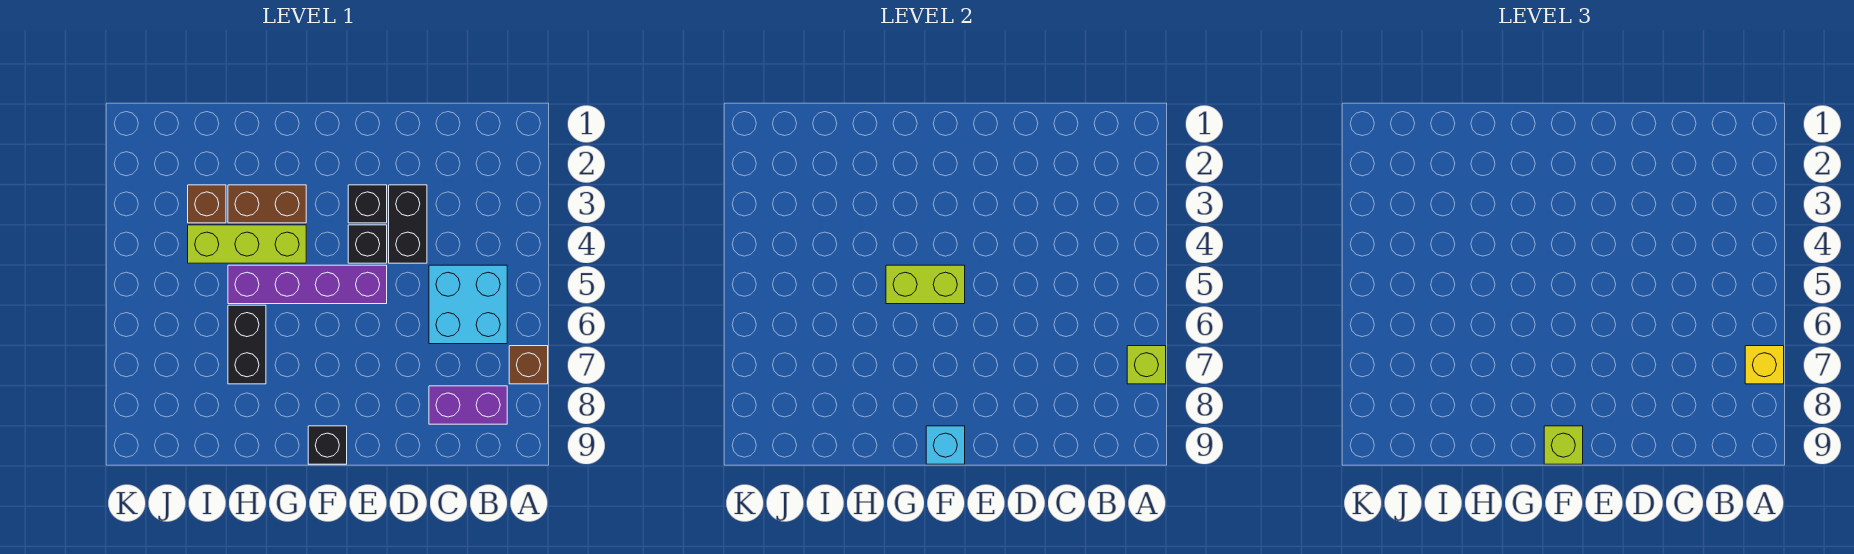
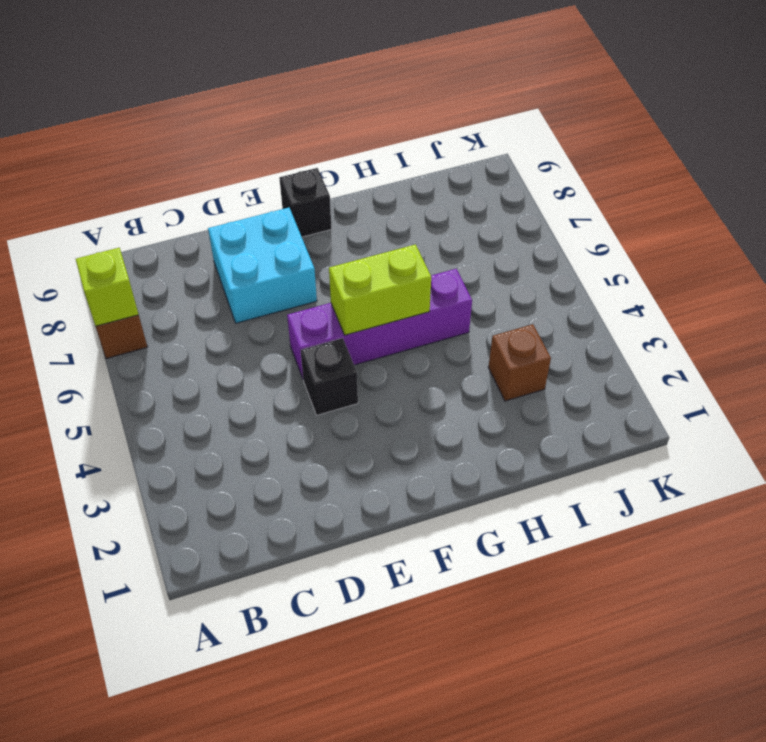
cyan brick D7:E8 level 1 -> cyan brick B5:C6 level 1
none -> purple brick B8:C8 level 1
none -> black brick D3:D4 level 1
none -> black brick E3 level 1

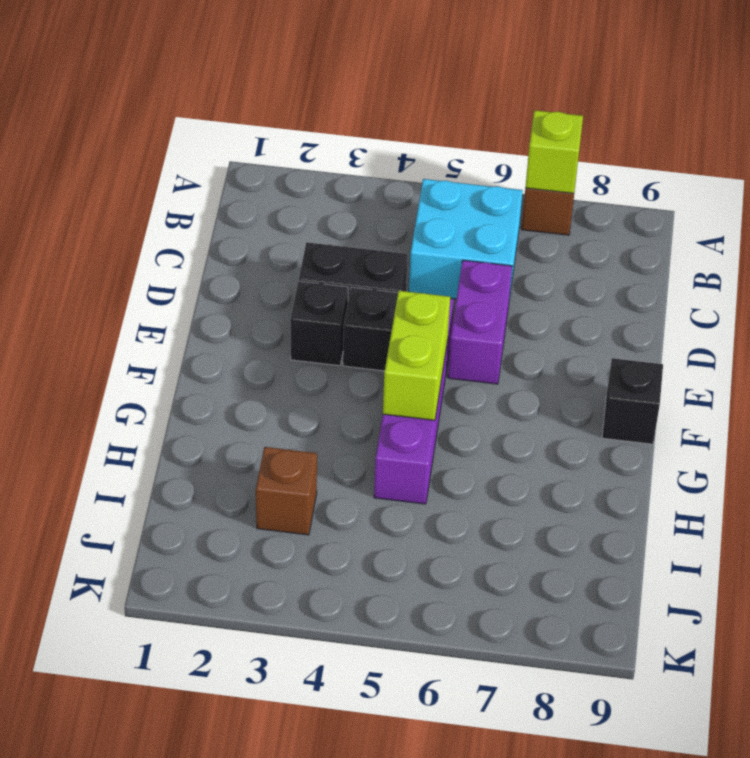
purple brick D6:E6 level 1 -> purple brick B8:C8 level 1
none -> brown brick G3:H3 level 1
none -> lime brick G4:I4 level 1
none -> black brick H6:H7 level 1

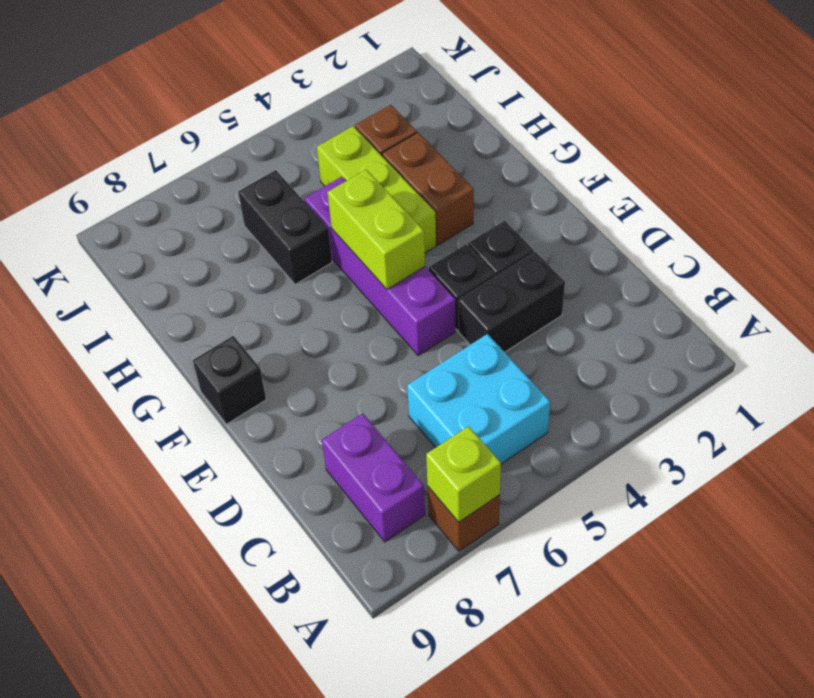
black brick H6:I6 level 1 -> black brick H6:H7 level 1
none -> cyan brick F9 level 2
none -> yellow brick A7 level 3
none -> lime brick F9 level 3

